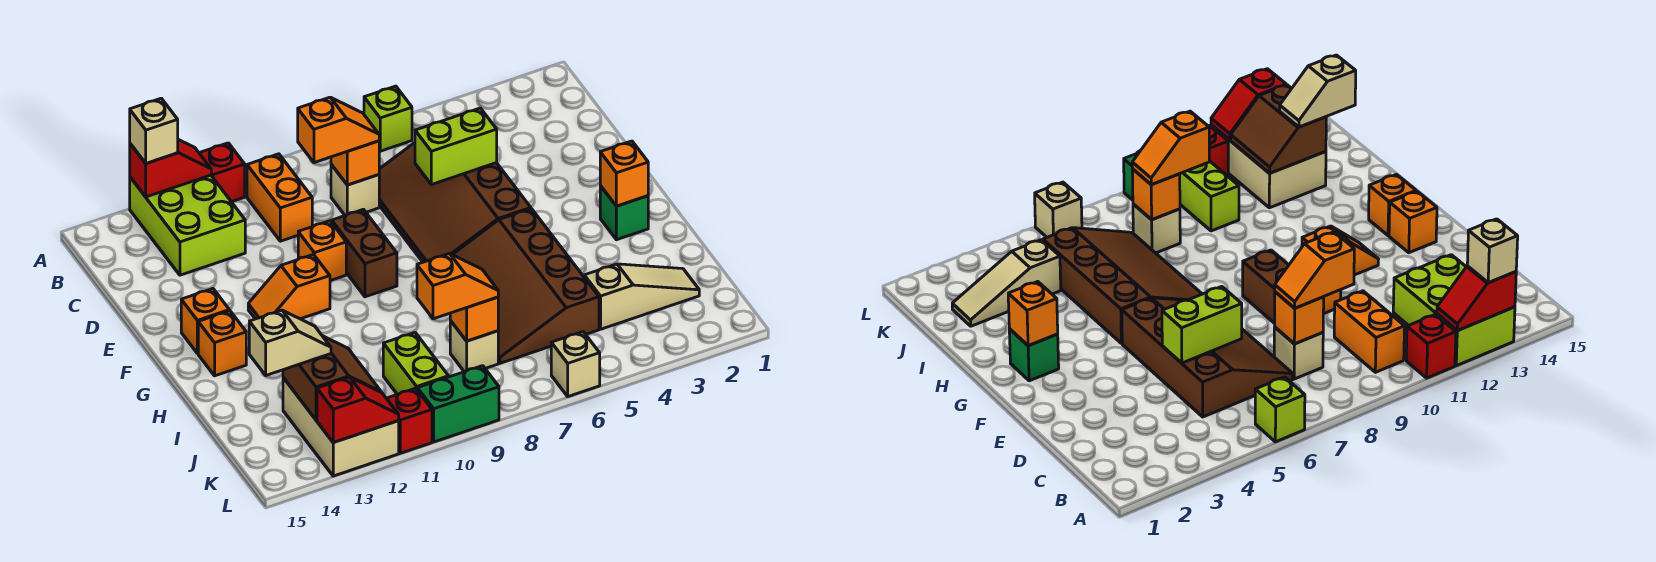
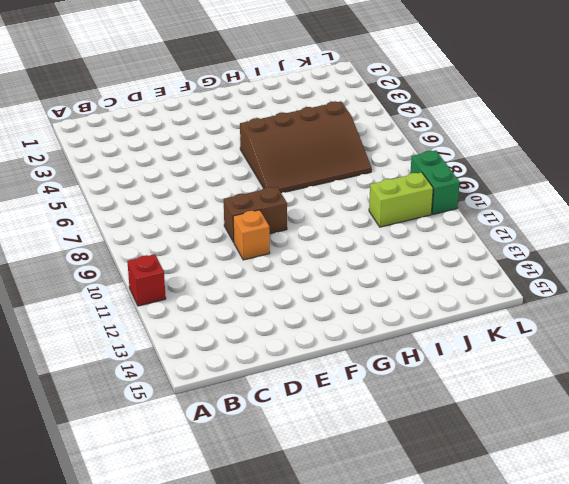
none -> lime brick A6 level 1
none -> lime brick A12:C13 level 1
none -> orange brick B10:C10 level 1
none -> brown slope C5:F7 level 1 top 5

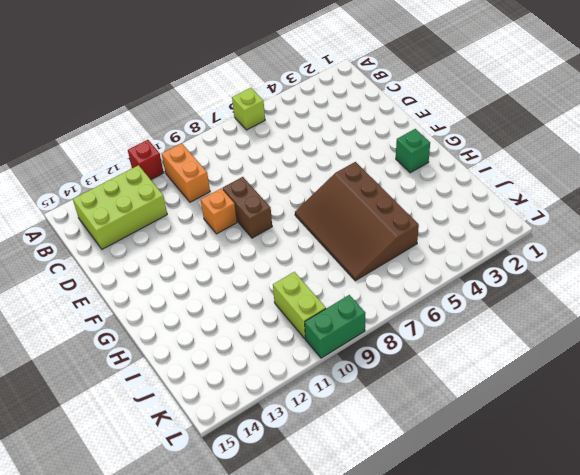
lime brick B12:C14 level 1 -> lime brick A12:C13 level 1
none -> brown slope C5:F7 level 1 top 5
none -> tan brick C8 level 1
none -> orange slope F11:F12 level 1 top 11
none -> orange brick F14 level 1

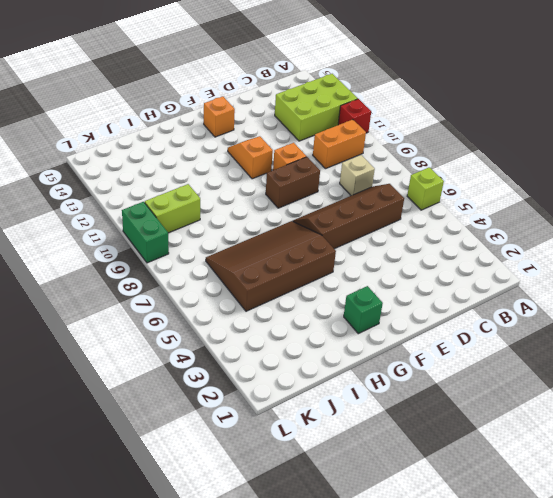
brown slope C6:F7 level 1 top 6 -> brown slope C5:F7 level 1 top 5
none -> orange brick G14 level 1
none -> tan slope J2:J4 level 1 top 4
none -> tan brick J8 level 1
none -> tan brick J12:L13 level 1

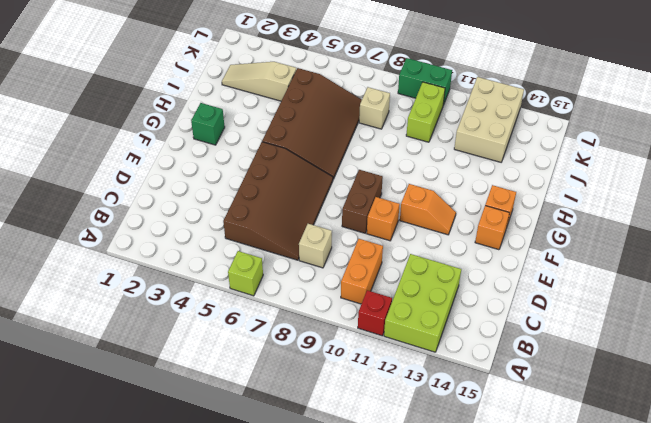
none -> tan brick L6 level 1
none -> red brick L11 level 1
none -> red slope A12:A13 level 2 top 13
none -> orange brick C8 level 2

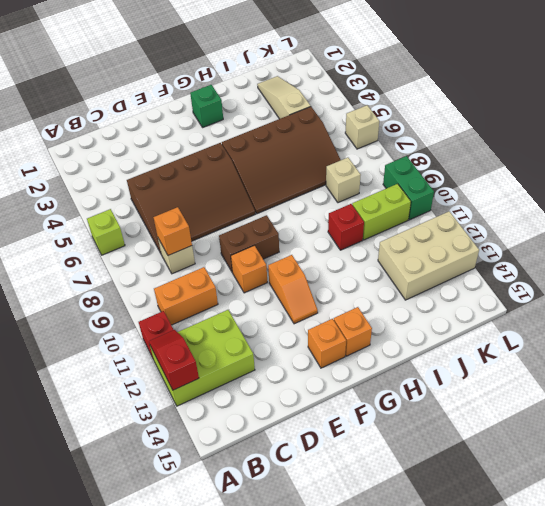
red brick I10 level 1 -> red brick L11 level 1
none -> lime brick D5:D6 level 2
none -> orange brick G2 level 2
none -> orange brick J8 level 2
none -> brown slope J12:K13 level 2 top 13

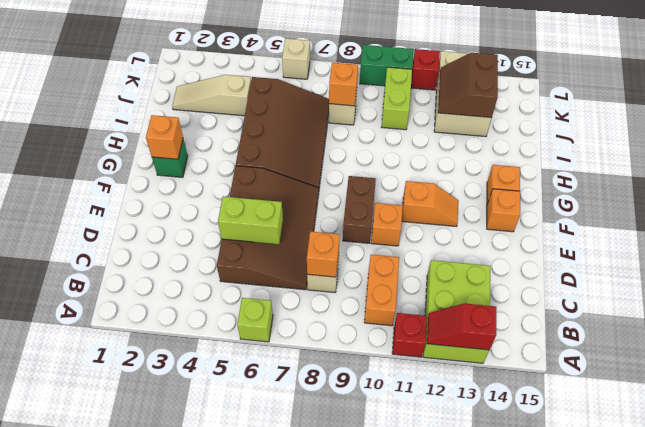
none -> red slope L12:L13 level 2 top 13
none -> tan brick A13 level 3
none -> orange slope C8:C9 level 3 top 9
none -> orange slope J8:J9 level 3 top 9

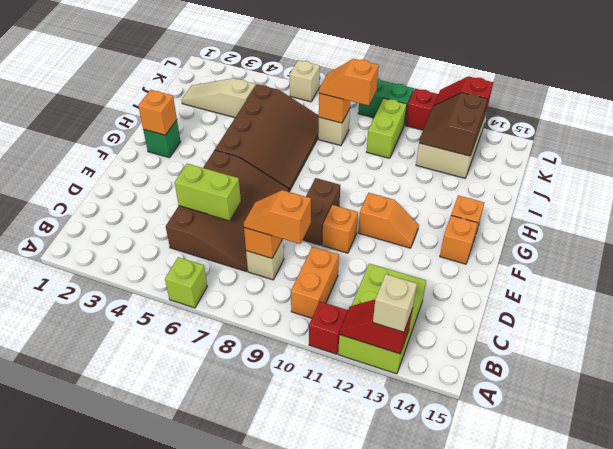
none -> tan slope J13:J14 level 3 top 14

